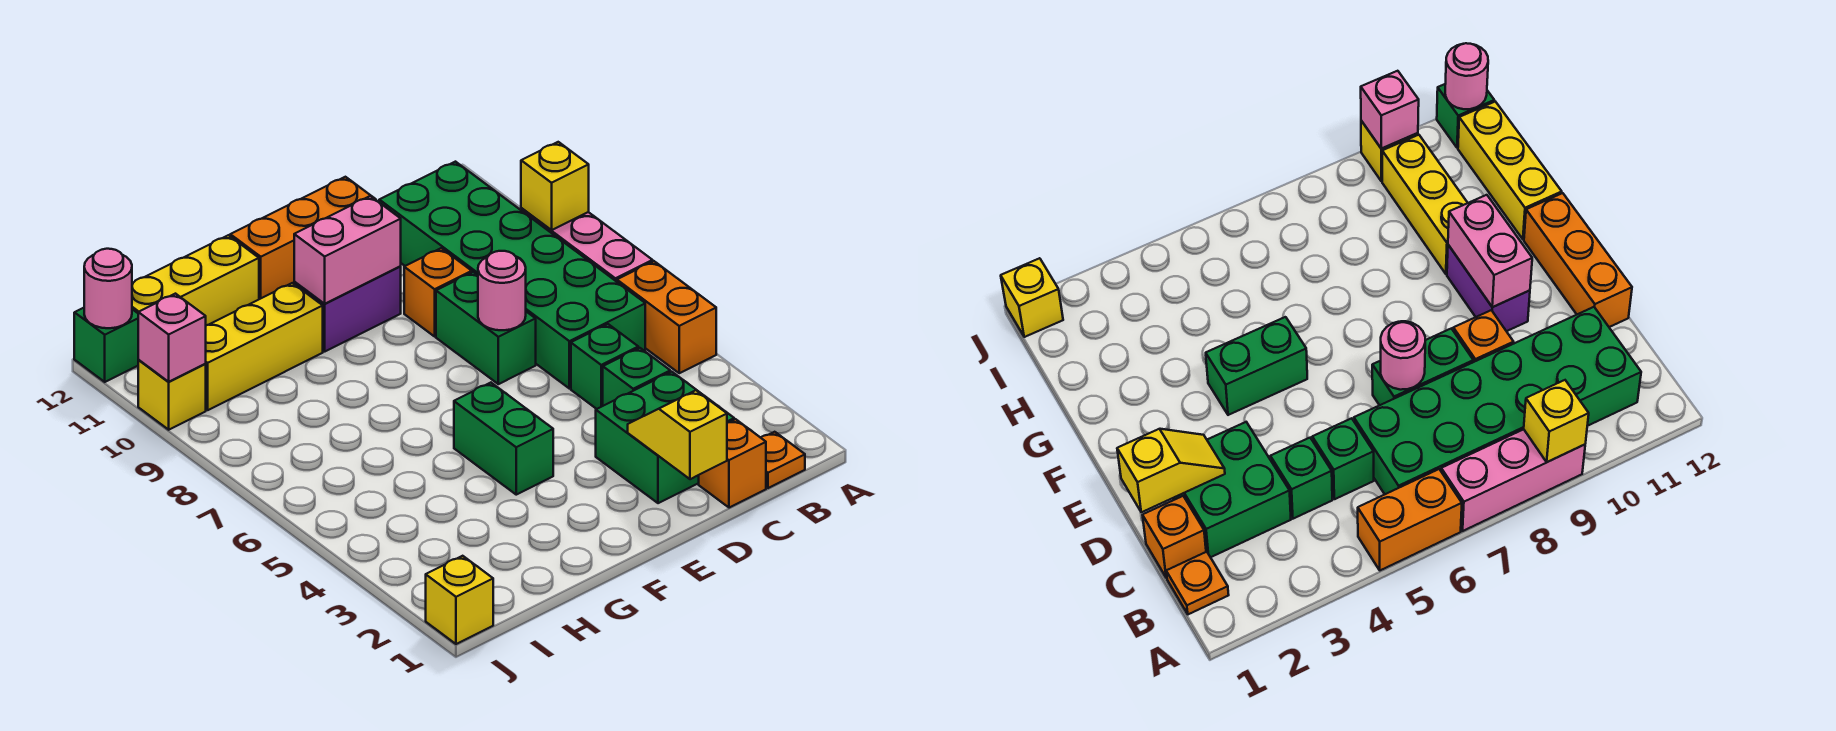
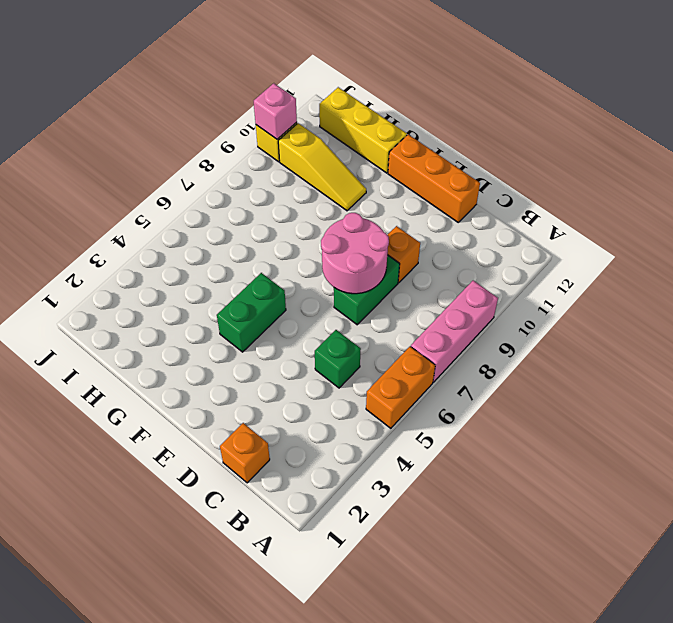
pink round brick D7:E8 level 2 -> pink round brick D7 level 2
yellow slope G10:I10 level 1 top I -> yellow brick G10:I10 level 1
none -> orange plate B1 level 1
none -> green brick B6:C11 level 1
none -> green brick C2:D3 level 1

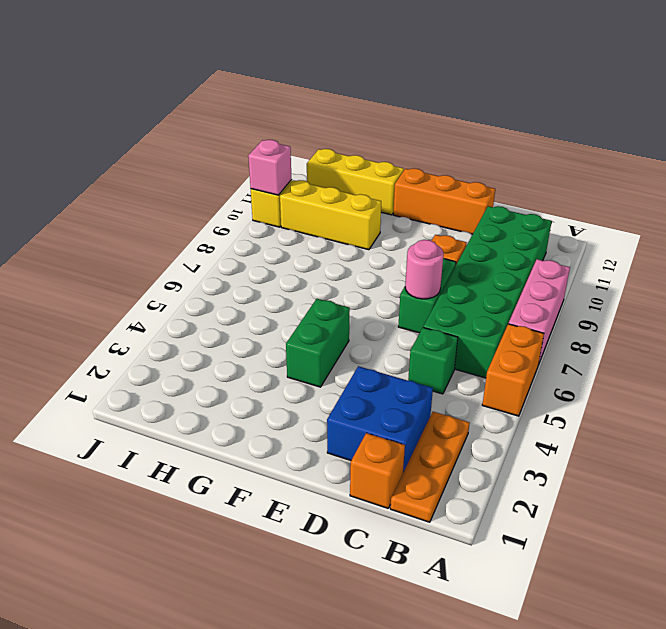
orange plate B1:B3 level 1 -> orange plate B1 level 1
blue brick C2:D3 level 1 -> green brick C2:D3 level 1
none -> green brick C4 level 1
none -> purple brick E10:F10 level 1
none -> yellow brick J1 level 1

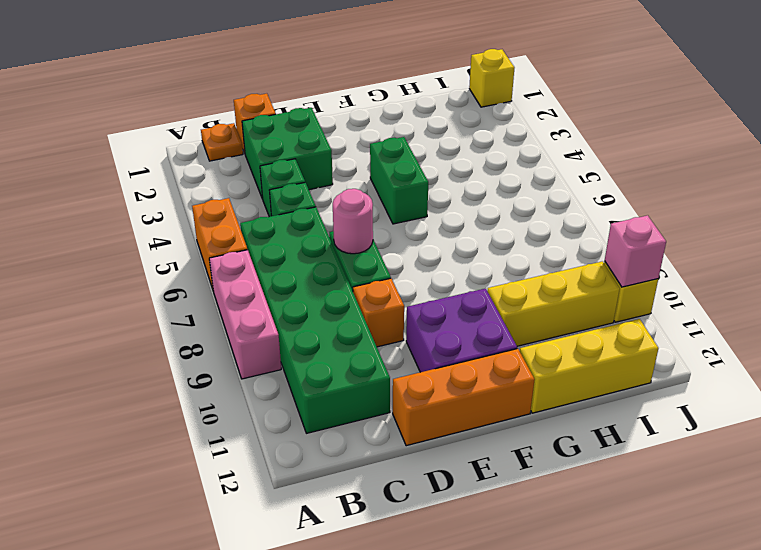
purple brick E10:F11 level 1 -> purple brick E10:F10 level 1
none -> green brick J12 level 1
none -> yellow brick A9 level 2
none -> yellow slope D1:D2 level 2 top 1

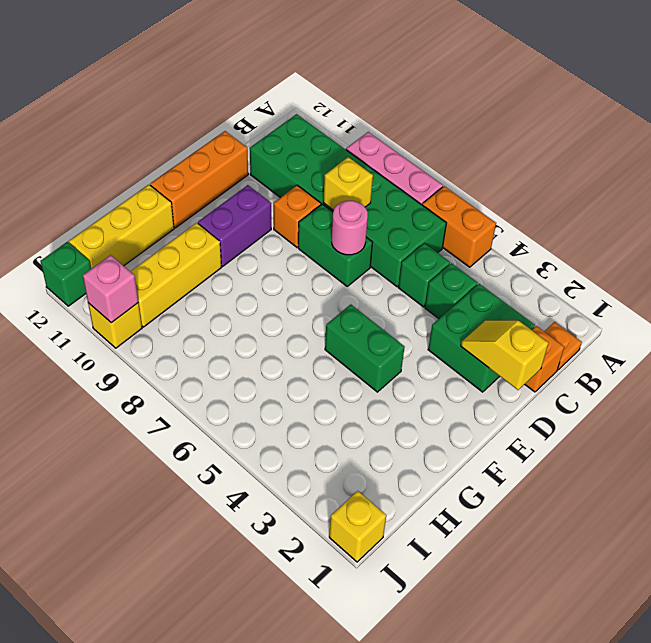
yellow brick C8 level 2 -> yellow brick A9 level 2
none -> pink brick E10:F10 level 2
none -> pink round brick J12 level 2

